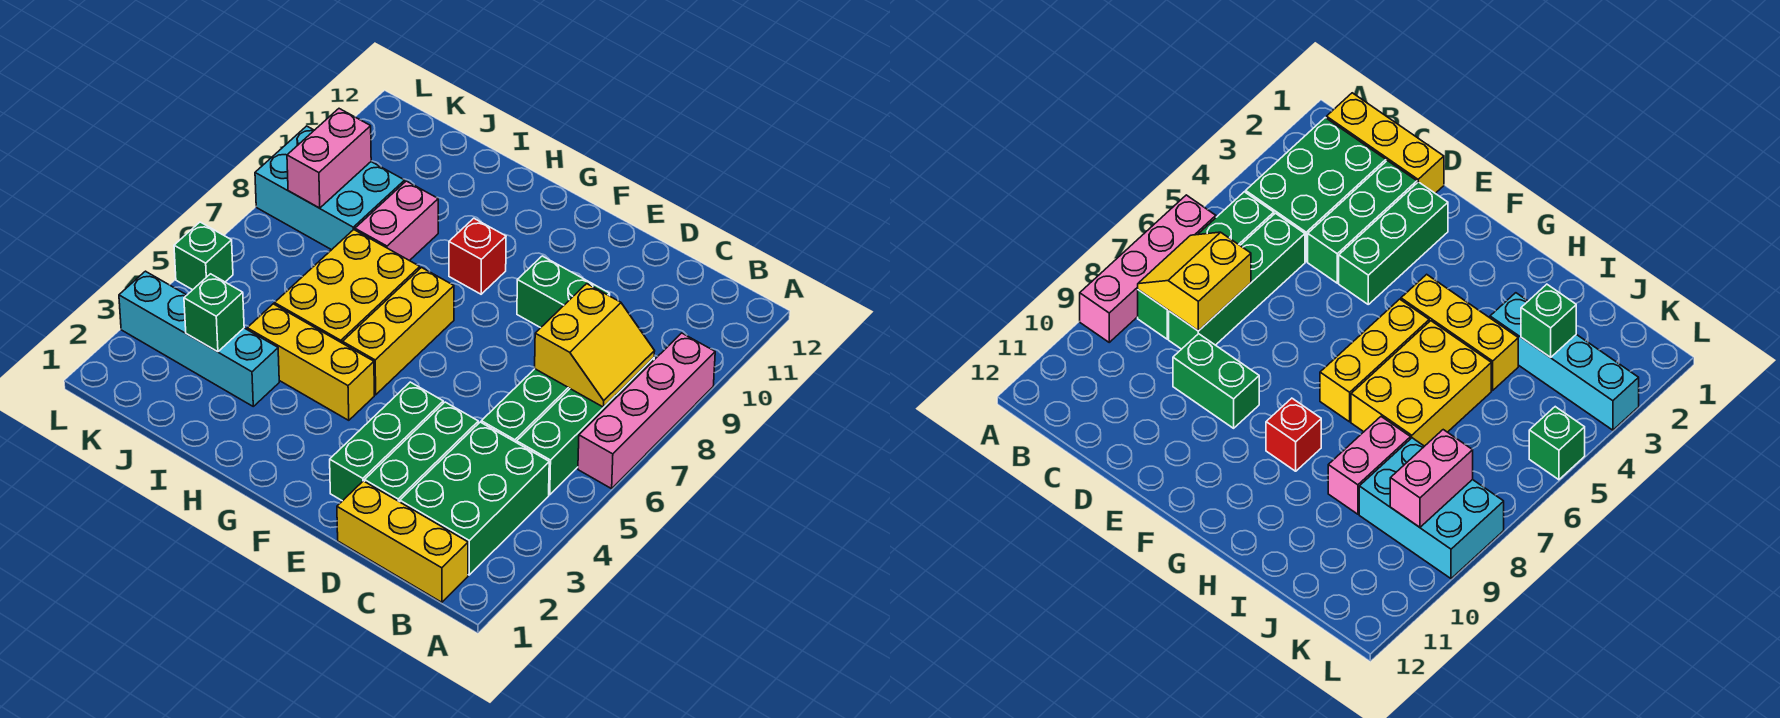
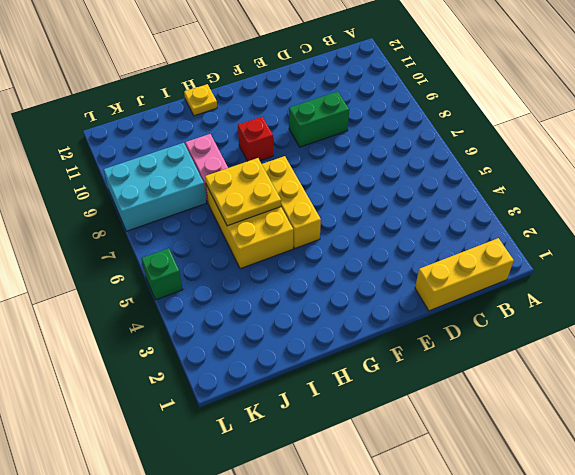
yellow plate H6:I7 level 2 -> none
yellow plate H12 level 1 -> none
none -> pink brick A6:A9 level 1
none -> green brick B2:C4 level 1
none -> green brick B5:B8 level 1

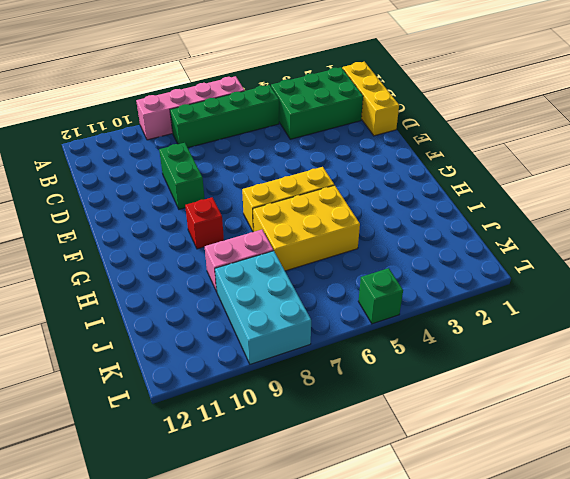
none -> green brick C5:C8 level 1
none -> green brick D2:D4 level 1
none -> green brick E2:E4 level 1

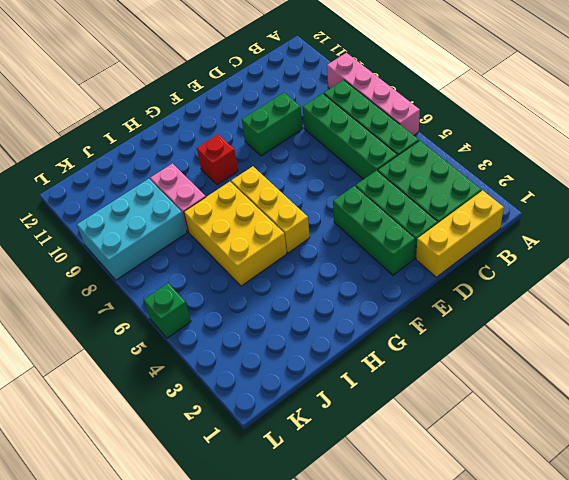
none -> yellow brick G4:I4 level 1
none -> cyan brick I3:L3 level 1
none -> yellow slope B7:C8 level 2 top C

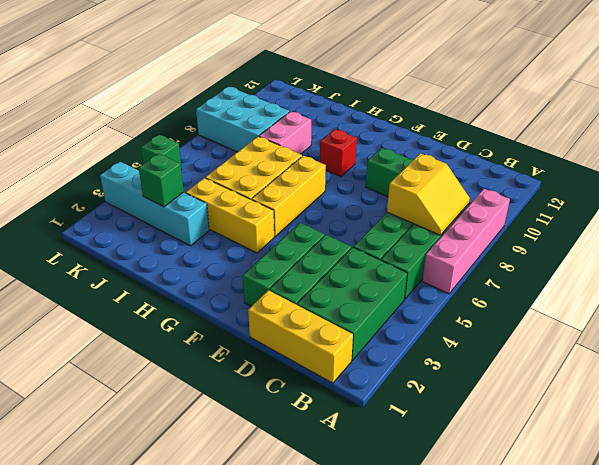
none -> pink brick K8:K9 level 2

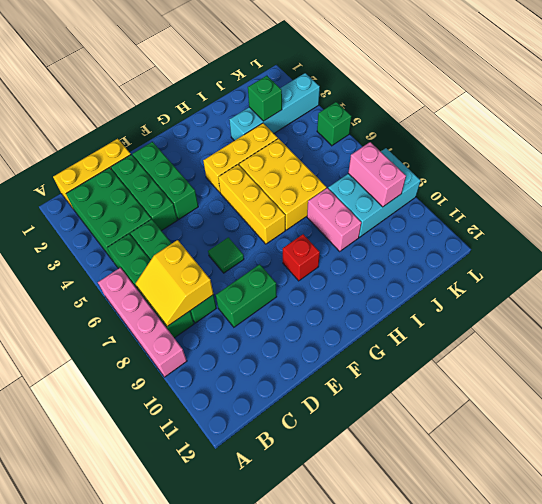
green tile E7 level 1 -> none

